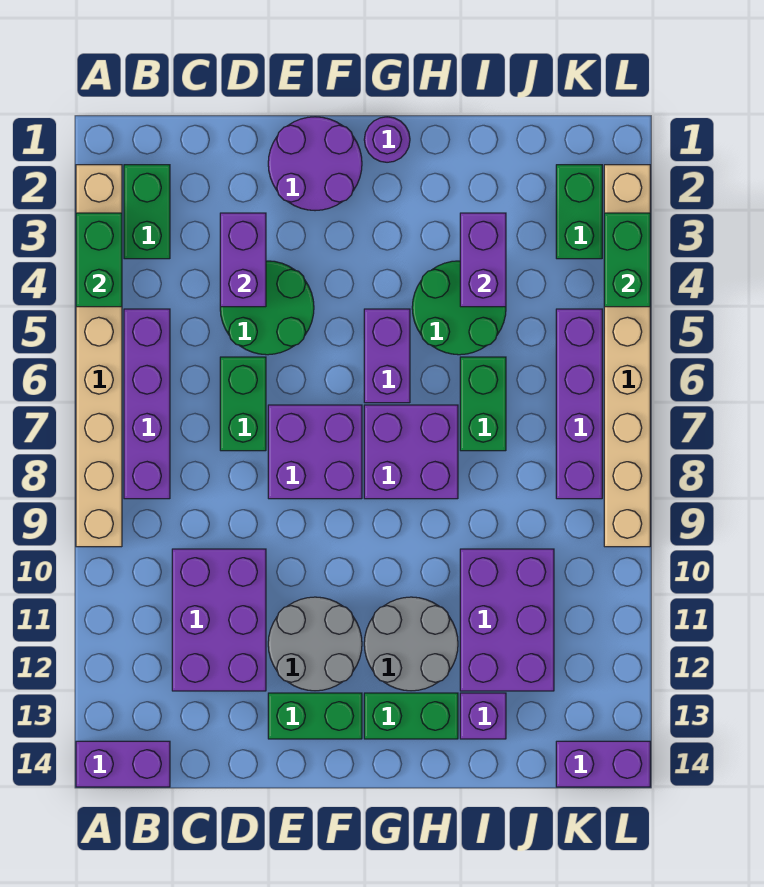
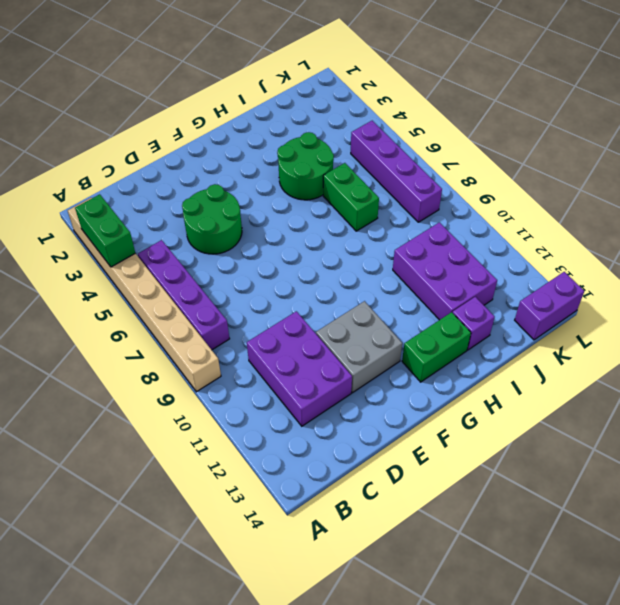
grey brick E11:F12 level 1 -> grey round brick E11:F12 level 1
none -> purple brick A14:B14 level 1
none -> green brick B2:B3 level 1
none -> green brick D6:D7 level 1

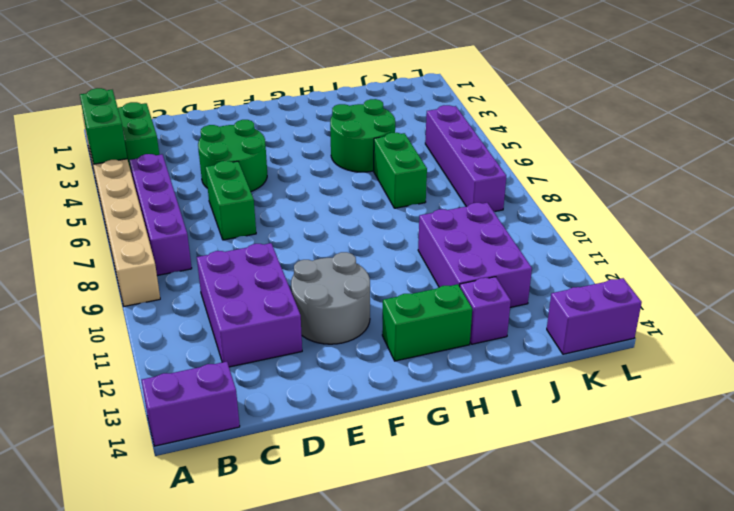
none -> purple round brick E1:F2 level 1
none -> purple brick E7:F8 level 1
none -> green brick E13:F13 level 1

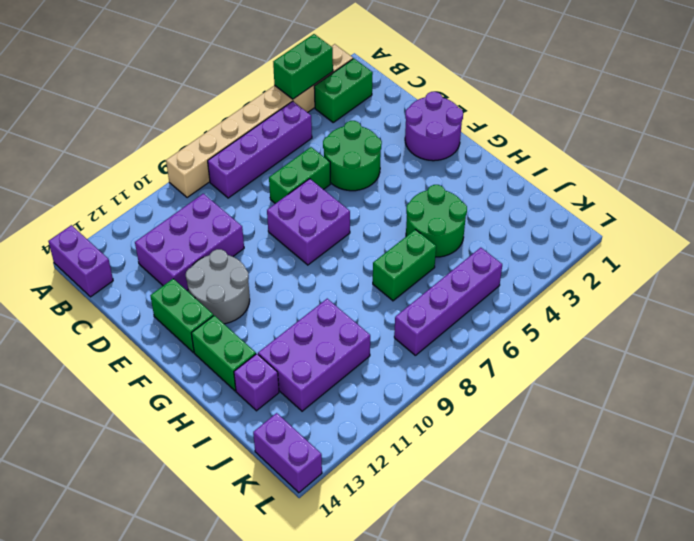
none -> purple round brick G1 level 1
none -> purple brick G5:G6 level 1
none -> purple brick G7:H8 level 1

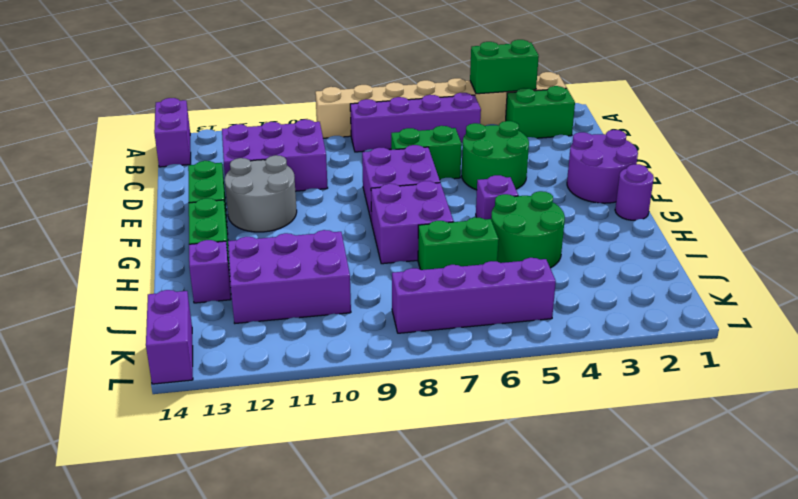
purple brick G5 level 1 -> purple brick G5:G6 level 1
none -> grey round brick G11:H12 level 1
none -> green brick K2:K3 level 1
none -> tan brick L2:L9 level 1

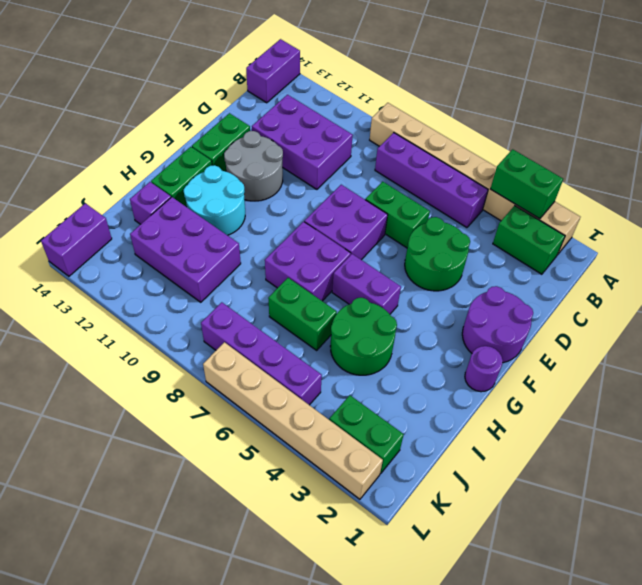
cyan round brick G11:H12 level 1 -> grey round brick G11:H12 level 1
tan brick L2:L7 level 1 -> tan brick L2:L9 level 1
none -> purple brick D3:D4 level 2
none -> purple brick I3:I4 level 2
none -> green brick L3:L4 level 2

